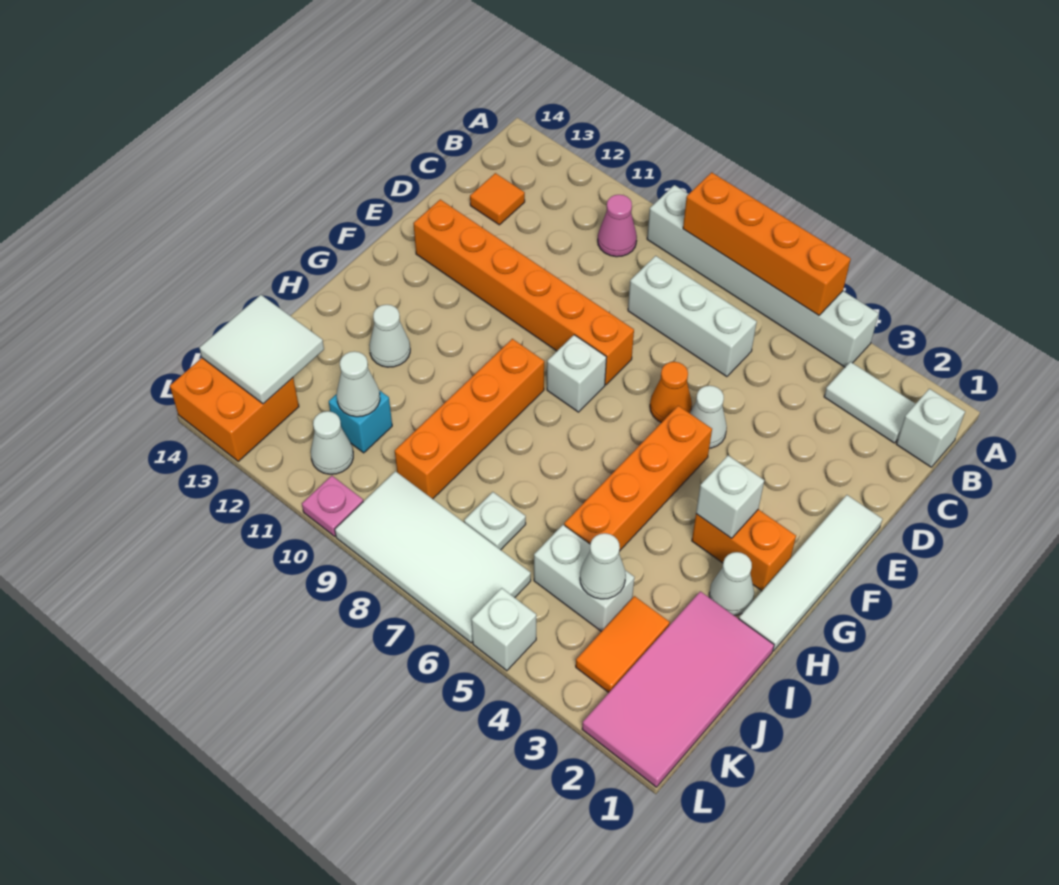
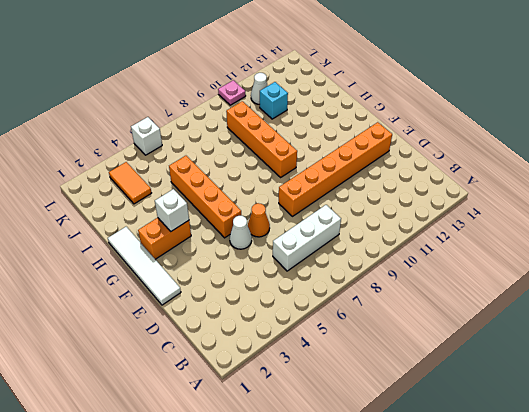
none -> white brick A4:A9 level 1
none -> white brick B1 level 1
none -> white tile B2:B3 level 1
none -> pink cone B10 level 1

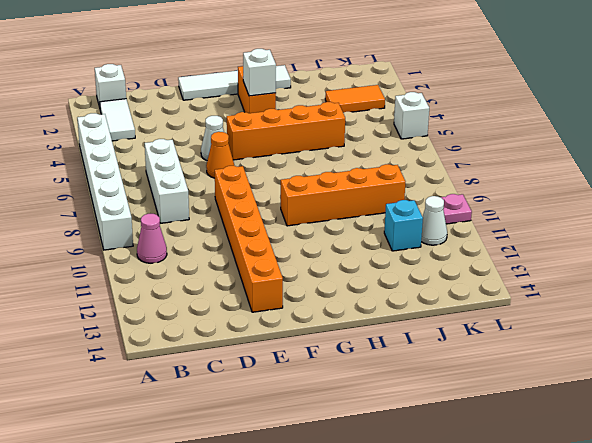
none -> orange tile C13 level 1
none -> white brick F8 level 1
none -> white cone H2 level 1
none -> white cone H12 level 1

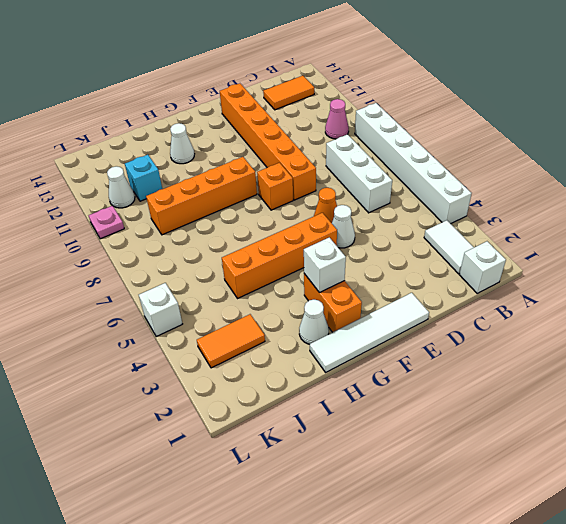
orange tile B13:C13 level 1 -> orange tile C13 level 1
orange brick F8 level 1 -> white brick F8 level 1
none -> pink tile I1:L2 level 1
none -> white brick J4:J5 level 1
none -> white plate J7 level 1
none -> white tile K6:L9 level 1

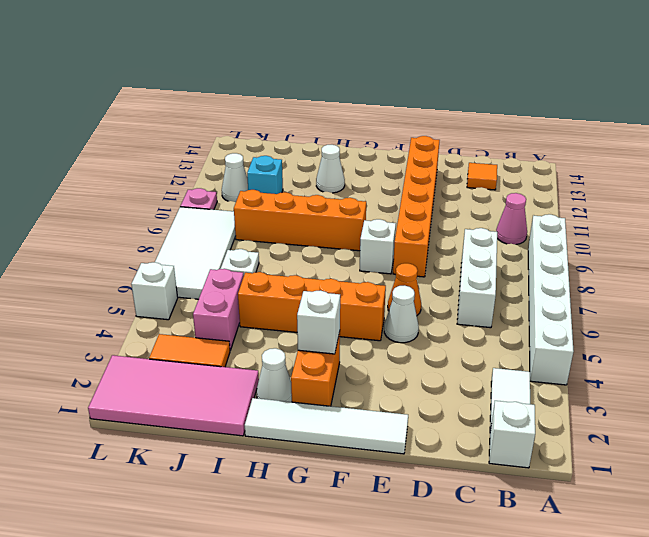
pink brick J4:J5 level 1 -> white brick J4:J5 level 1
none -> orange brick K13:L14 level 1
none -> orange brick A5:A8 level 2
none -> white cone J4 level 2
none -> white cone J11 level 2

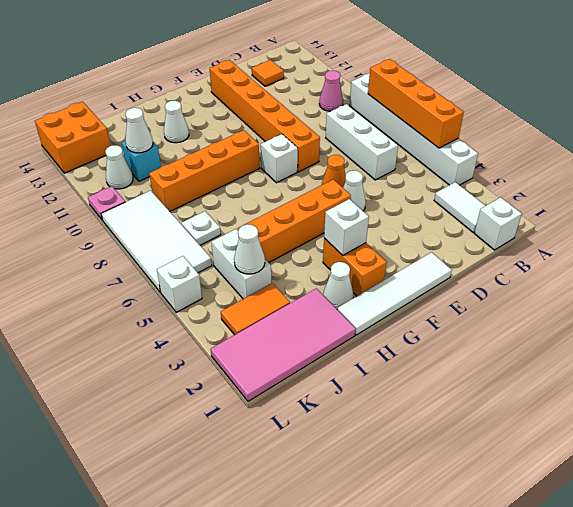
none -> white tile J13:K14 level 2

